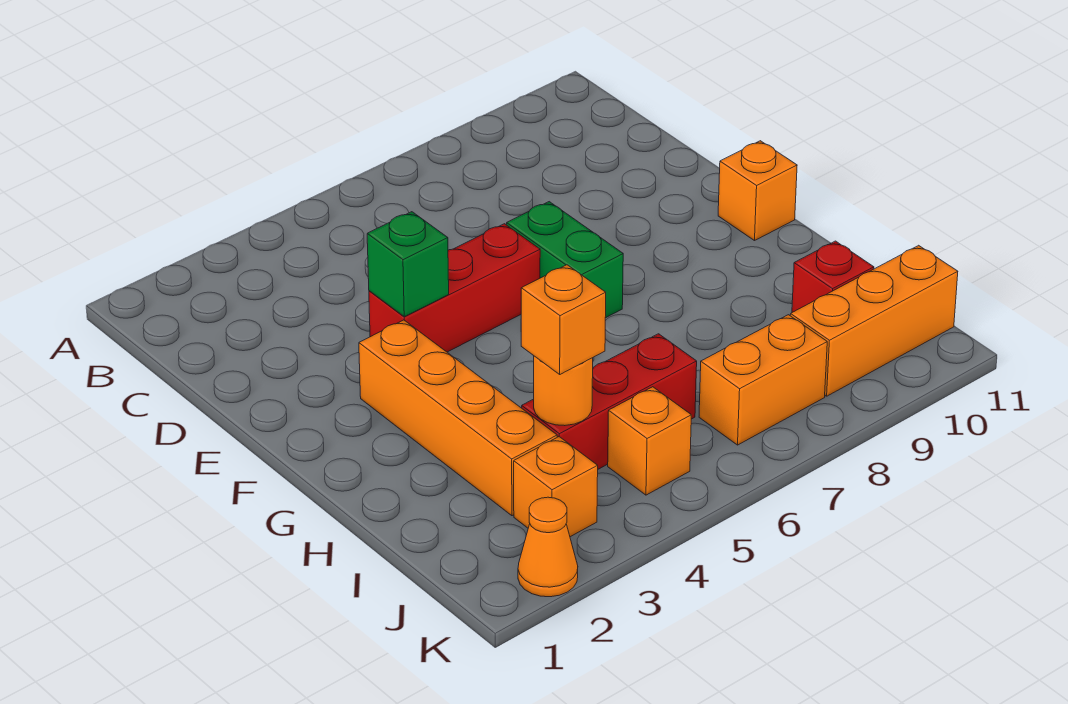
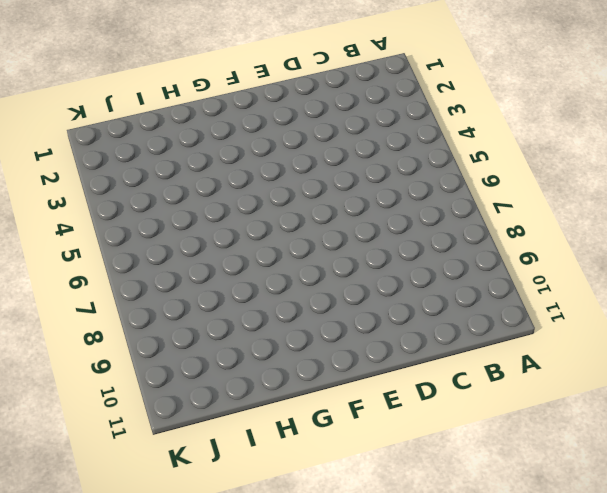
none -> red brick E4:E6 level 1
none -> green brick E7:F7 level 1
none -> orange brick F3:I3 level 1

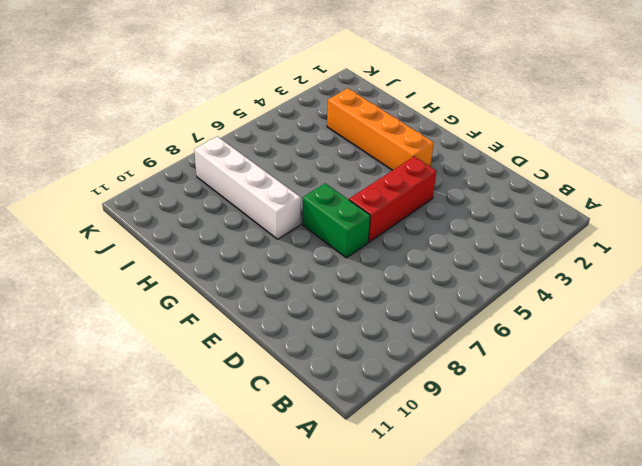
white brick G8:J8 level 1 -> orange brick J7:J8 level 1
none -> orange brick F11 level 1
none -> red brick I4:I6 level 1
none -> red brick I10 level 1

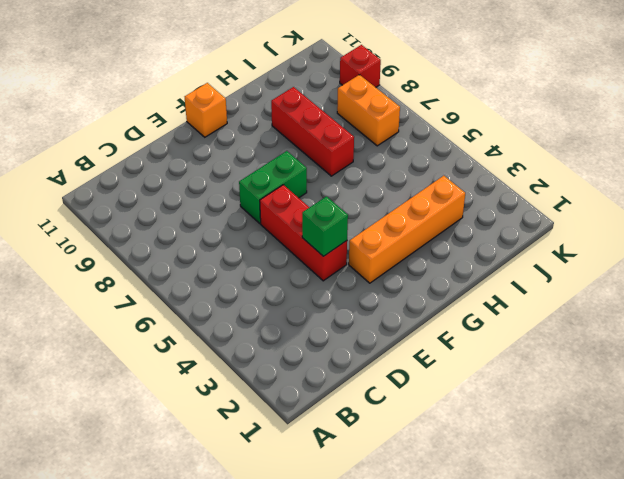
red brick H7:H9 level 1 -> red brick I4:I6 level 1
red brick K9 level 1 -> red brick I10 level 1
none -> orange brick J3 level 1
none -> orange brick J5 level 1
none -> orange brick J9:J11 level 1

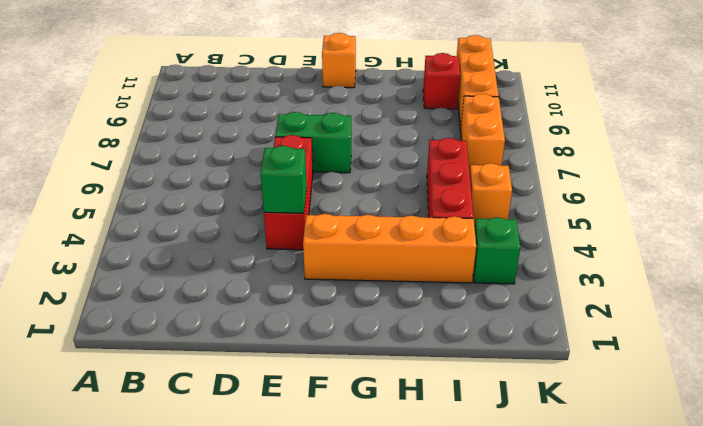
green brick J3 level 1 -> orange brick J3 level 1
none -> orange cone K2 level 1
none -> orange round brick I4 level 2
none -> orange brick I4 level 3

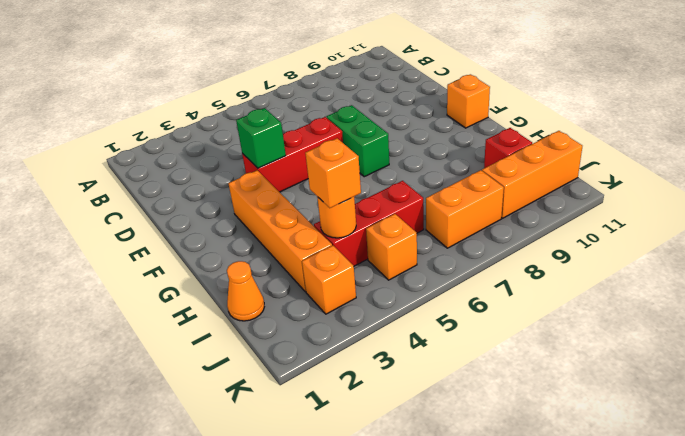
orange cone I1 level 1 -> orange cone K2 level 1

